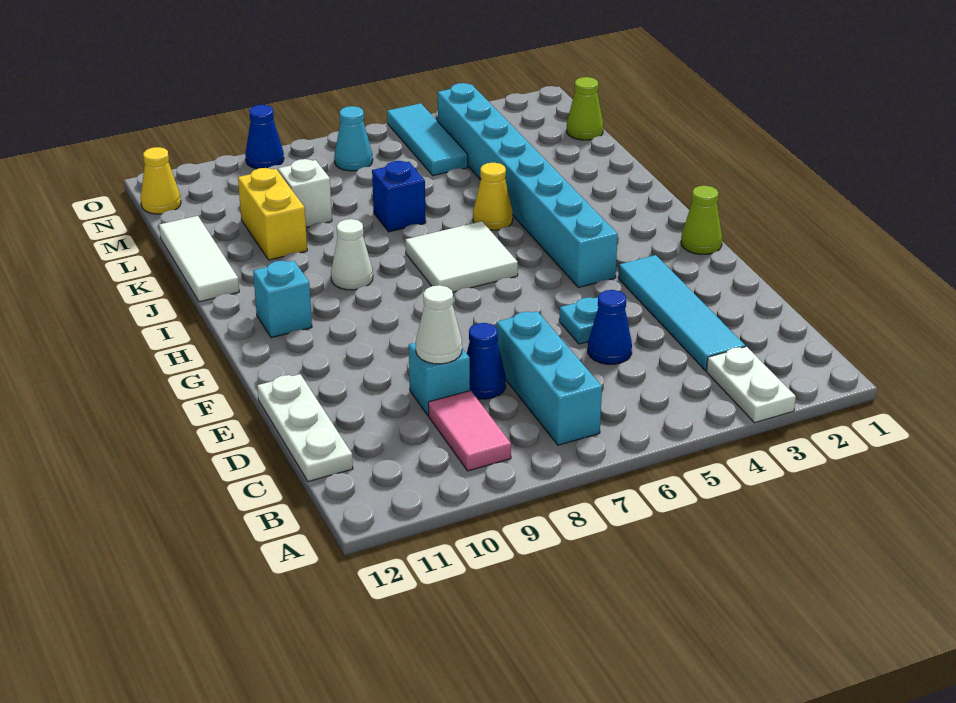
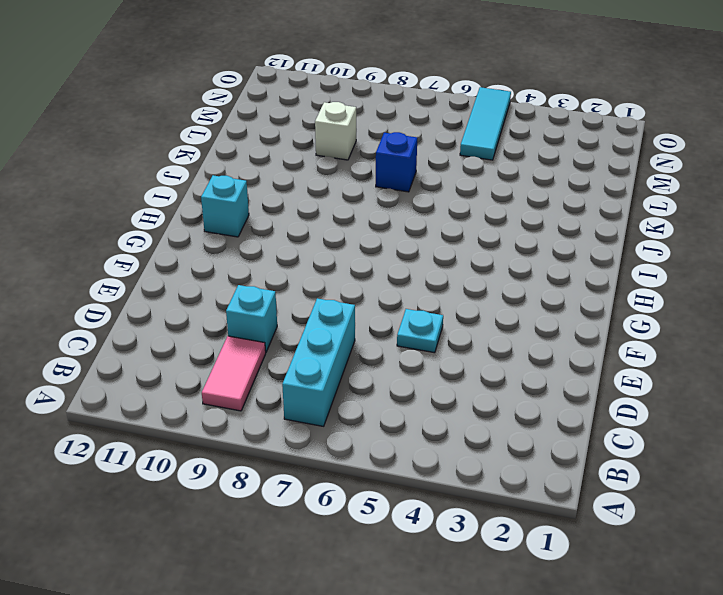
none -> white plate A3:B3 level 1
none -> cyan tile C3:F3 level 1
none -> white plate C12:E12 level 1

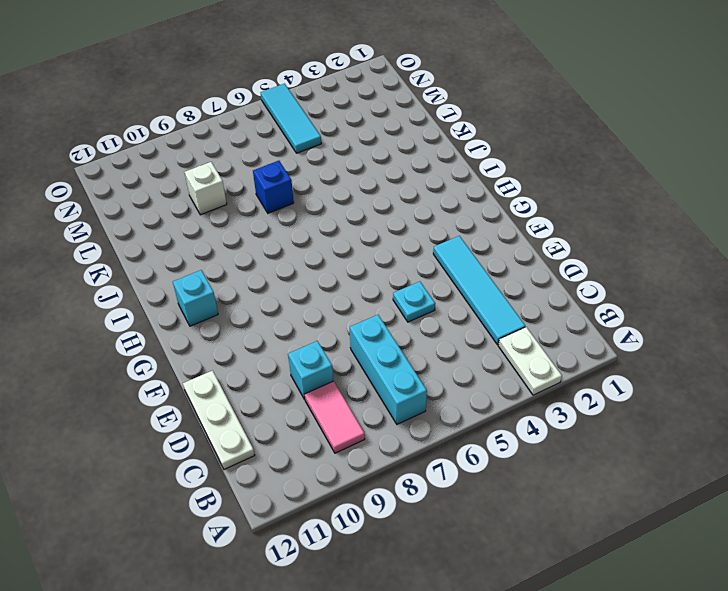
none -> blue cone D5 level 1
none -> blue cone D8 level 1
none -> lime cone G1 level 1

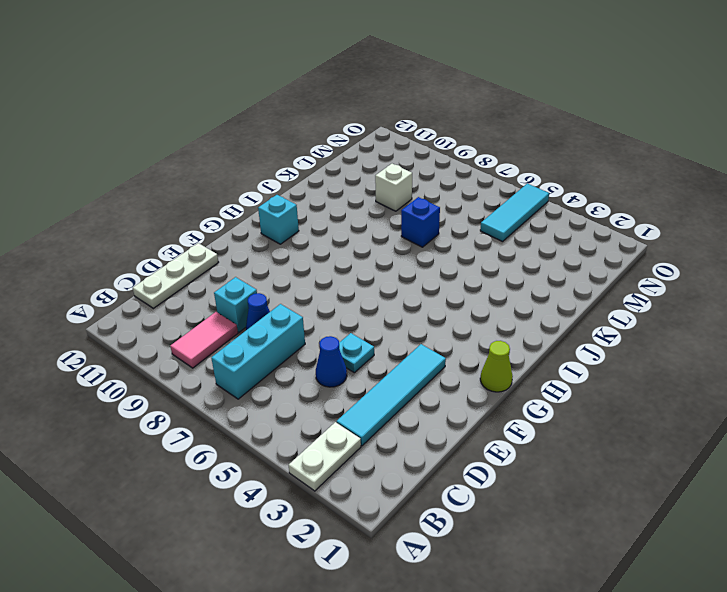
none -> cyan brick G4:N4 level 1
none -> white tile H6:I7 level 1
none -> white cone I9 level 1

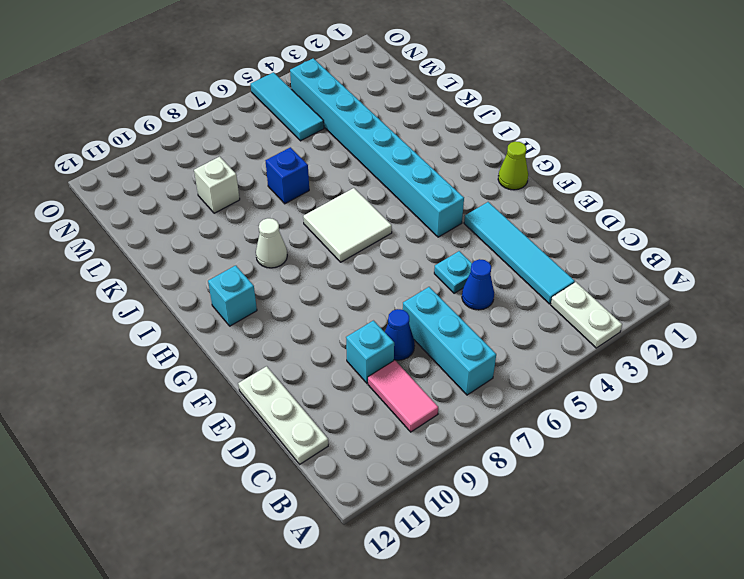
none -> yellow cone J5 level 1
none -> white tile J12:L12 level 1
none -> yellow brick K10:L10 level 1

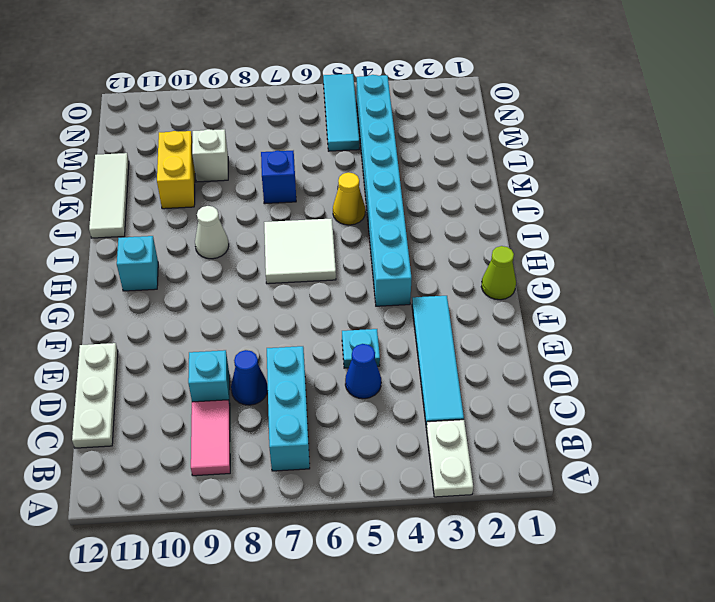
none -> lime cone M1 level 1
none -> cyan cone N7 level 1
none -> yellow cone N12 level 1

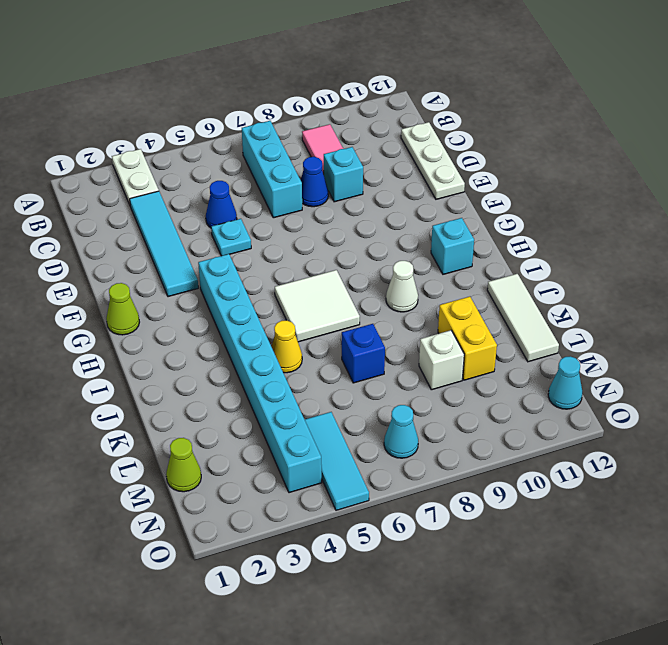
cyan cone N12 level 1 -> yellow cone N12 level 1
none -> blue cone O9 level 1
none -> white cone D9 level 2

